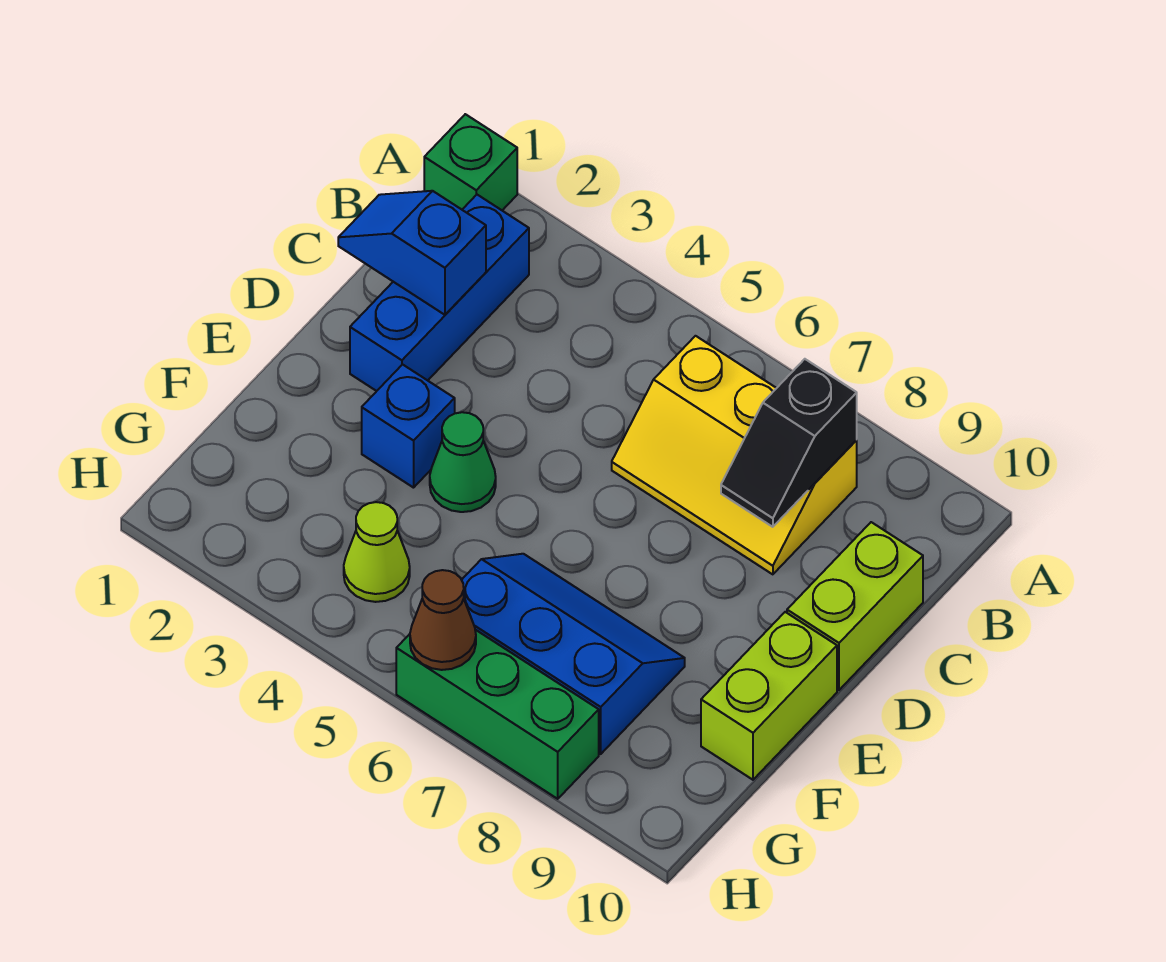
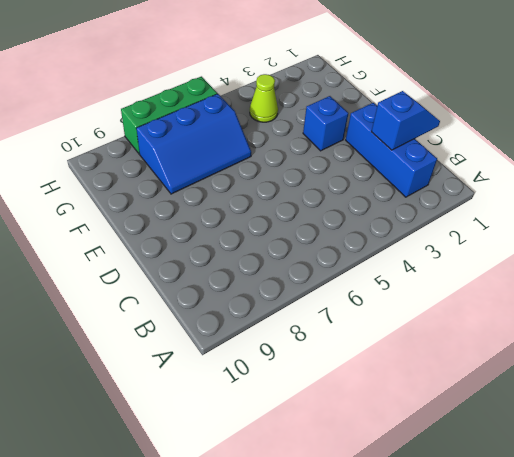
none -> green brick A1 level 1
none -> yellow slope B6:C8 level 1 top B
none -> lime brick C10:D10 level 1

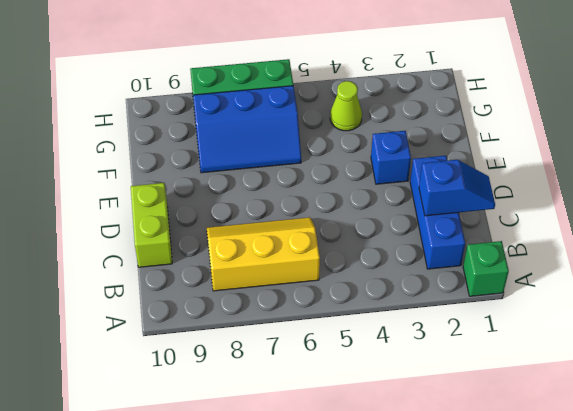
none -> green cone E4 level 1
none -> lime brick E10:F10 level 1
none -> black slope B8:C8 level 2 top B

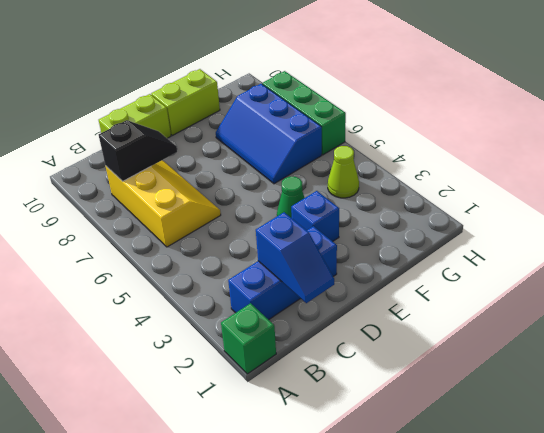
none -> brown cone H6 level 2

